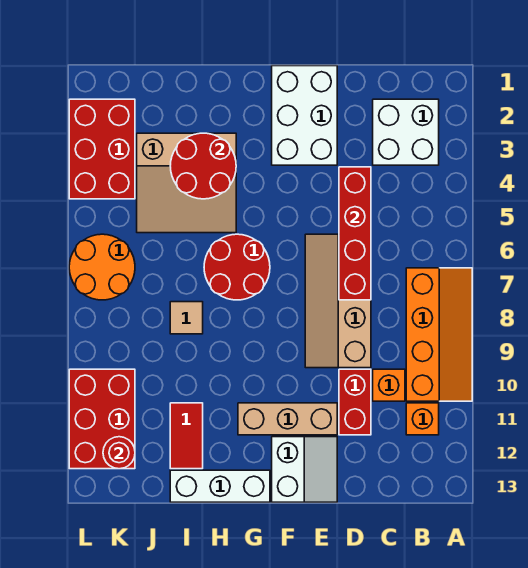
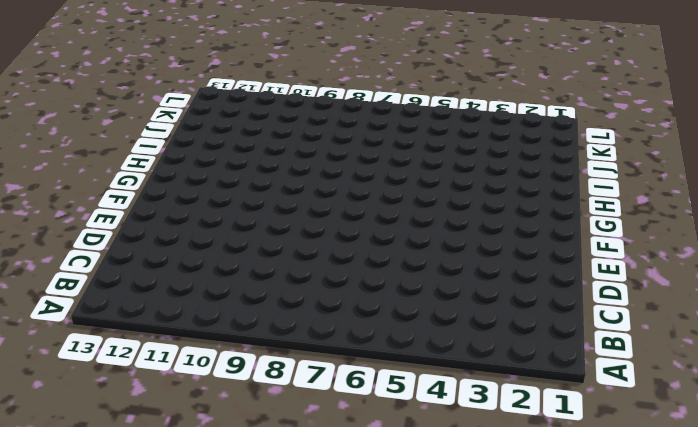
none -> orange slope A7:B10 level 1 top B
none -> white brick B2:C3 level 1
none -> orange brick B11 level 1

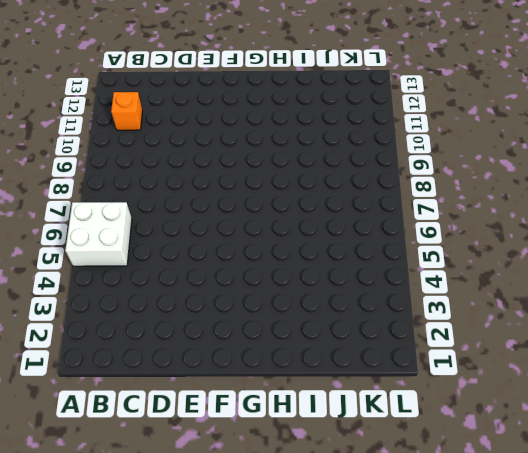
white brick A5:B6 level 1 -> white brick B2:C3 level 1
none -> orange slope A7:B10 level 1 top B
none -> orange brick C10 level 1
none -> tan slope D6:E9 level 1 top D

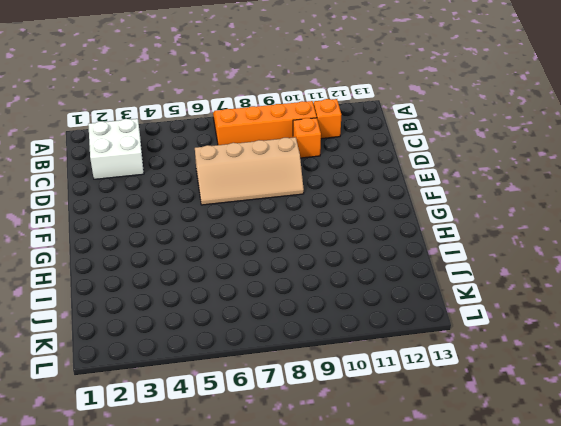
none -> red brick D10:D11 level 1
none -> white brick E1:F3 level 1
none -> tan brick E11:G11 level 1

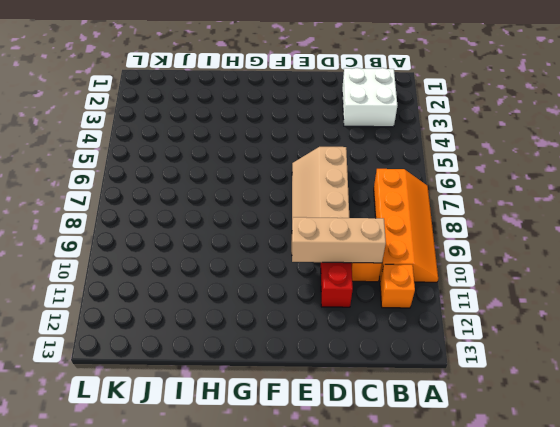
tan brick C10:E10 level 2 -> tan brick E11:G11 level 1
none -> white brick E1:F3 level 1
none -> white slope E12:F13 level 1 top F
none -> red round brick G6:H7 level 1

